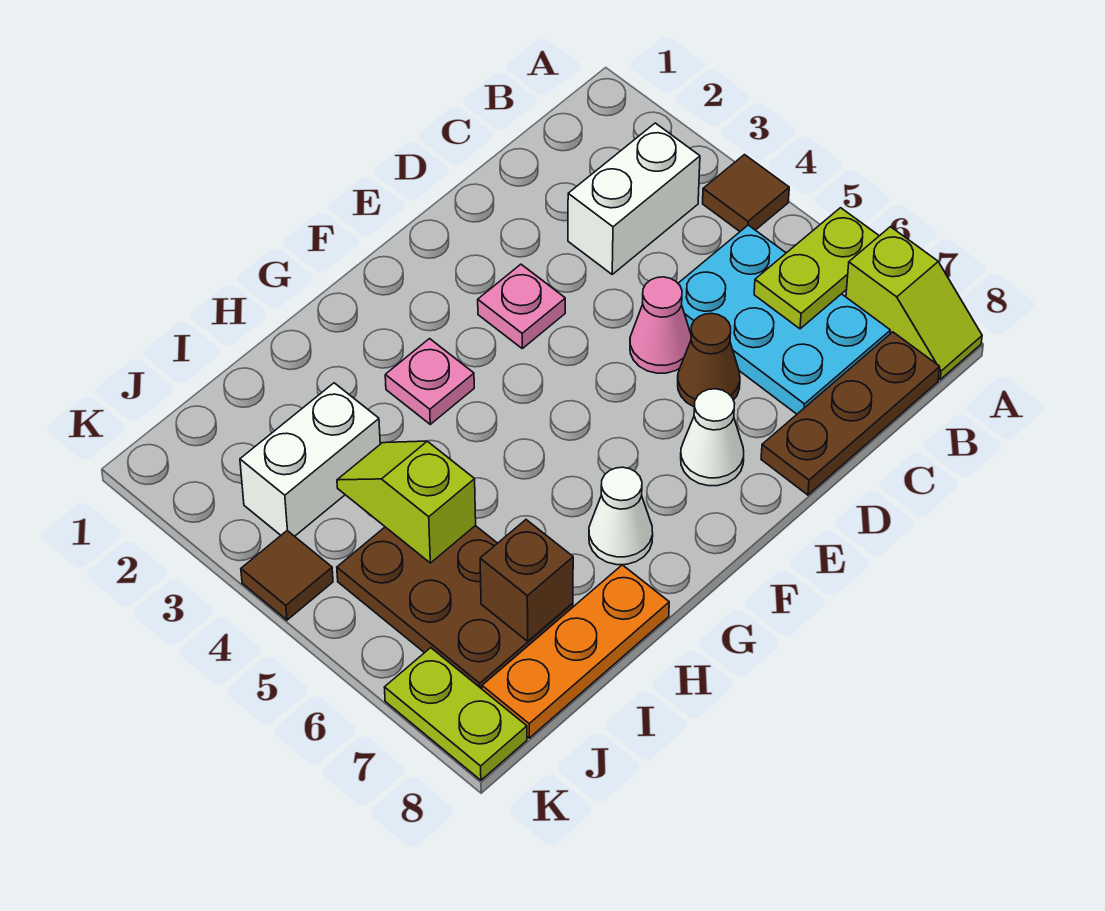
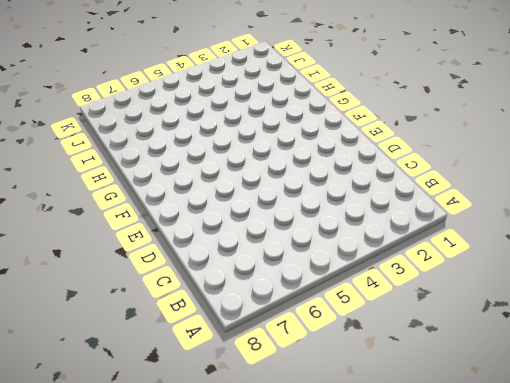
none -> brown tile A4 level 1
none -> lime slope A7:A8 level 1 top 7
none -> white brick B3:C3 level 1

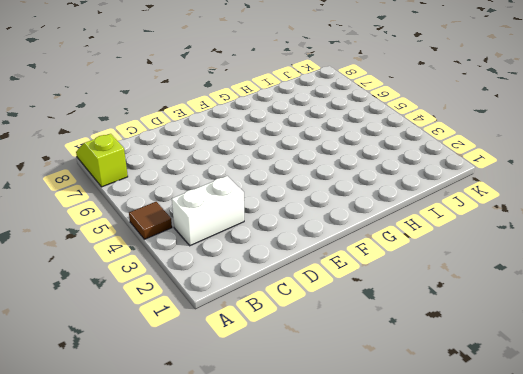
none -> cyan plate B5:C7 level 1
none -> brown plate B8:D8 level 1
none -> pink cone D5 level 1

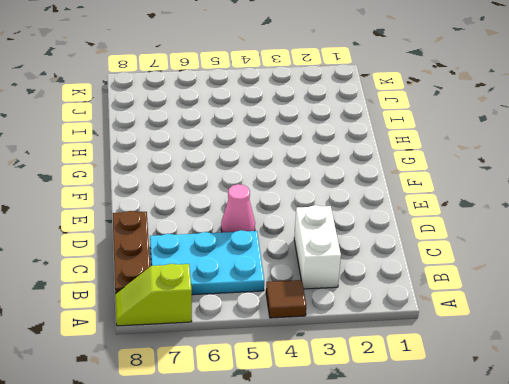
none -> brown cone D6 level 1
none -> pink plate E3 level 1
none -> white cone E7 level 1

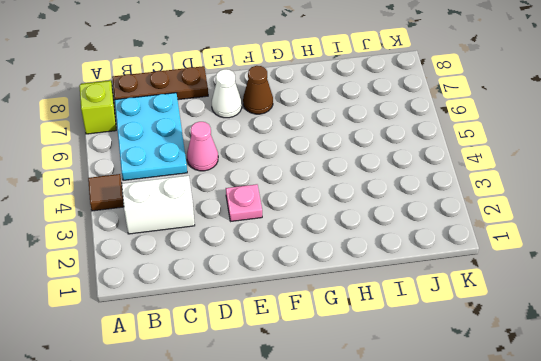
brown cone F7 level 1 -> brown cone D6 level 1
none -> pink plate G3 level 1
none -> white cone G7 level 1
none -> orange plate H8:J8 level 1

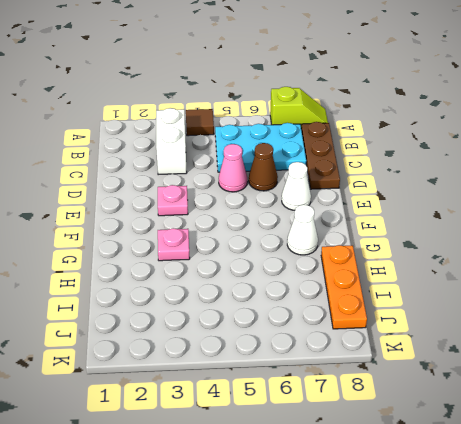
none -> white brick I3:J3 level 1
none -> brown plate I5:J7 level 1
none -> brown tile K4 level 1

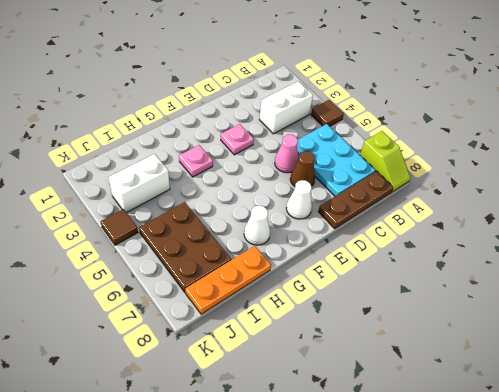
none -> lime plate K7:K8 level 1
none -> lime plate A6:B6 level 2
none -> lime slope I4:I5 level 2 top 5

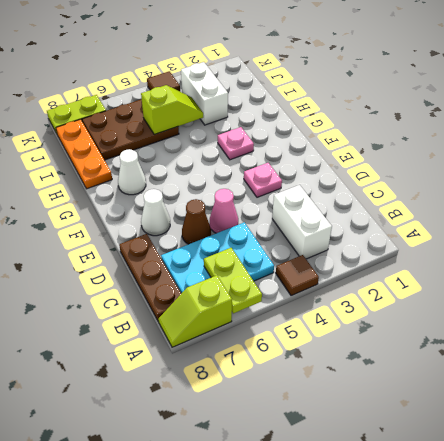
none -> brown brick I7 level 2

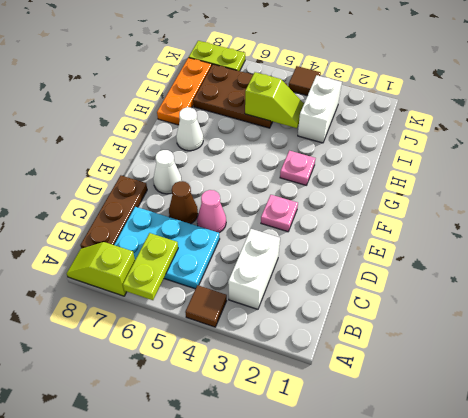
none -> brown brick I7 level 2

